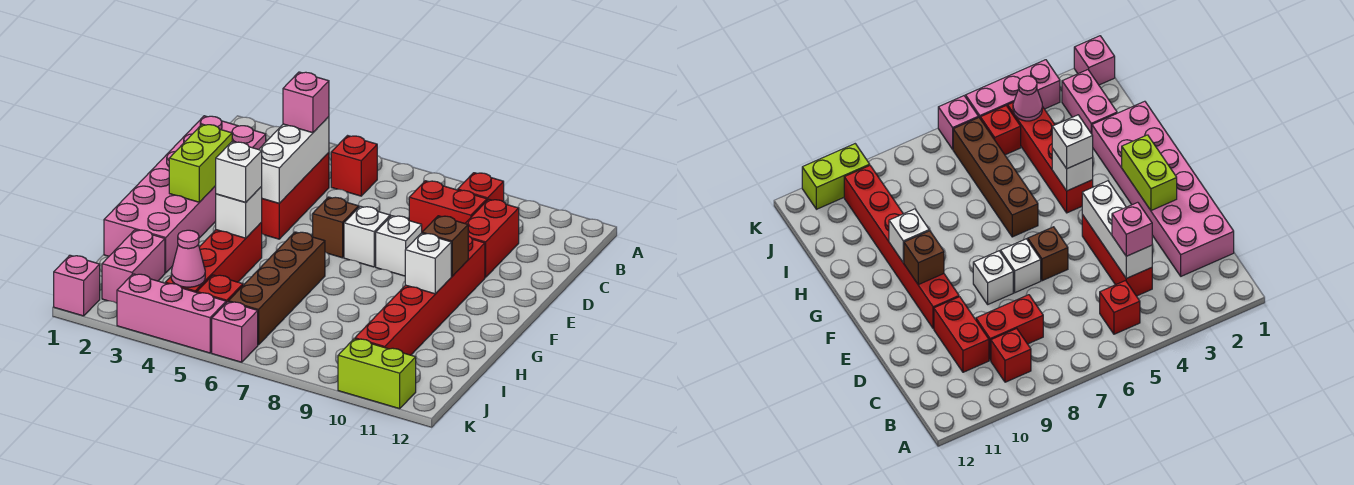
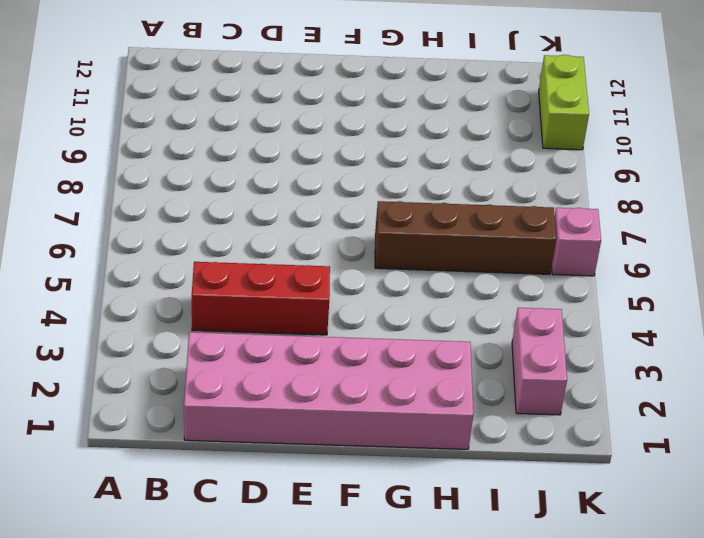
pink brick J2:J3 level 1 -> pink brick I2:J2 level 1
none -> red brick B5 level 1
none -> red brick B9 level 1
none -> red brick C8:C9 level 1

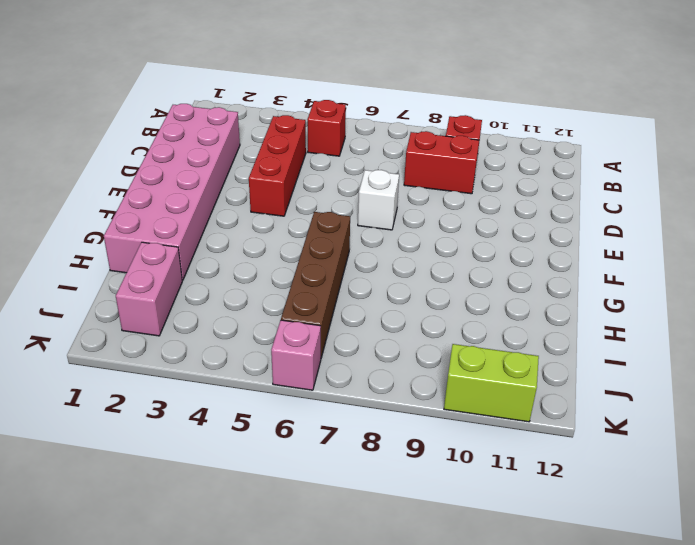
none -> red brick C10:D10 level 1
none -> brown brick E6 level 1
none -> white brick E8 level 1

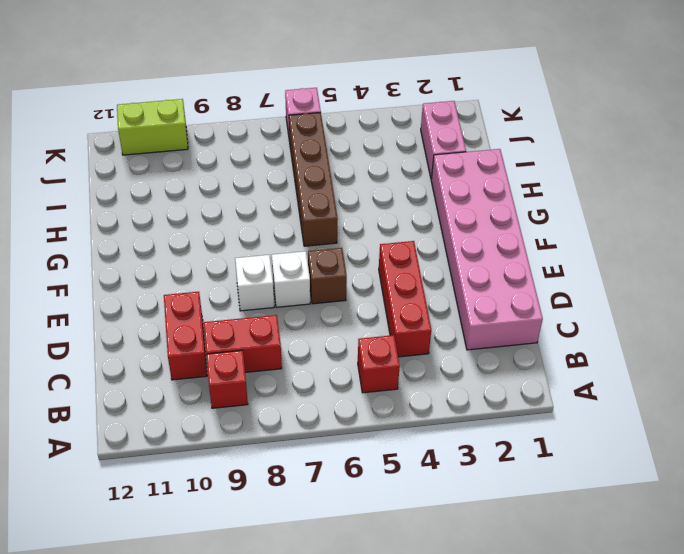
none -> red brick E10:J10 level 1
none -> red brick G4:J4 level 1
none -> red brick J5 level 1

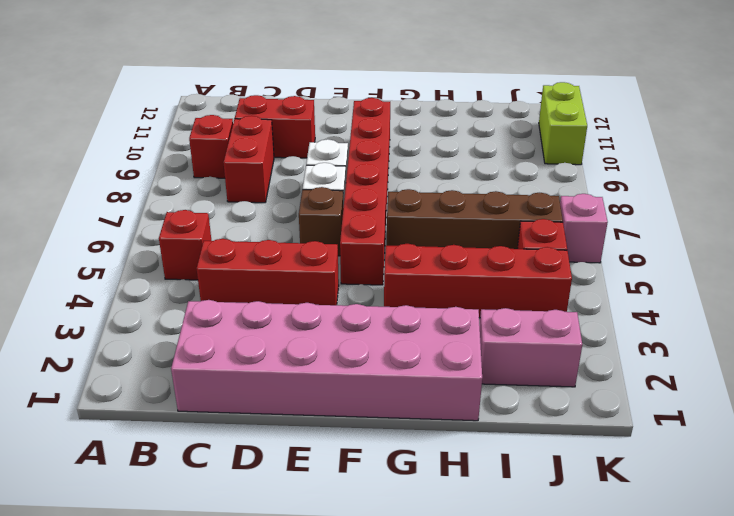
red brick F5:F10 level 1 -> red brick E10:J10 level 1
none -> pink brick K1 level 1
none -> pink brick K3:K5 level 1
none -> white brick C4:E4 level 2

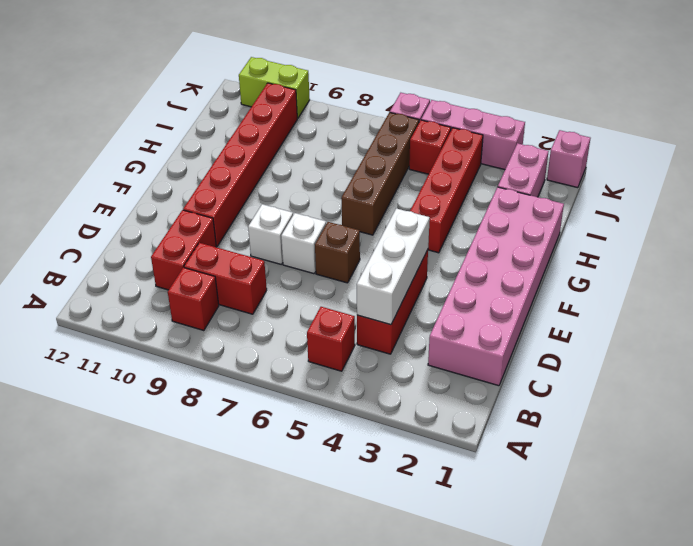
none -> lime brick E2:F2 level 2
none -> brown brick F10 level 2
none -> white brick G4 level 2

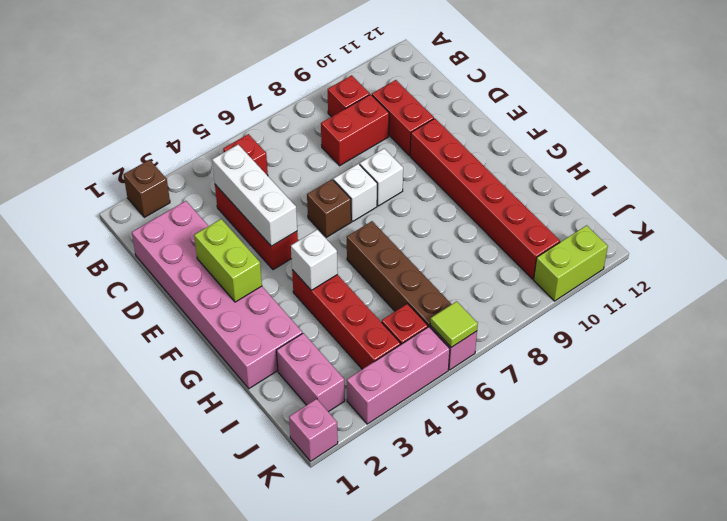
brown brick A2 level 1 -> brown brick F10 level 2
lime tile K6 level 2 -> none
none -> white brick G10 level 2
none -> pink cone J4 level 2
none -> pink brick C4 level 3

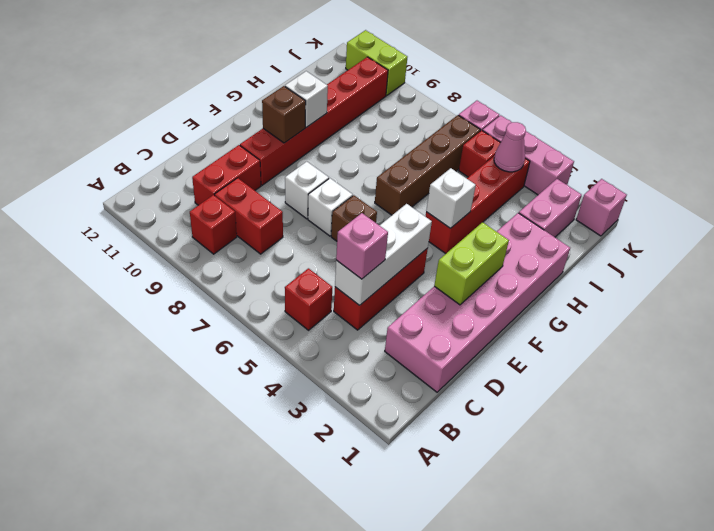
none -> white brick G4 level 3

